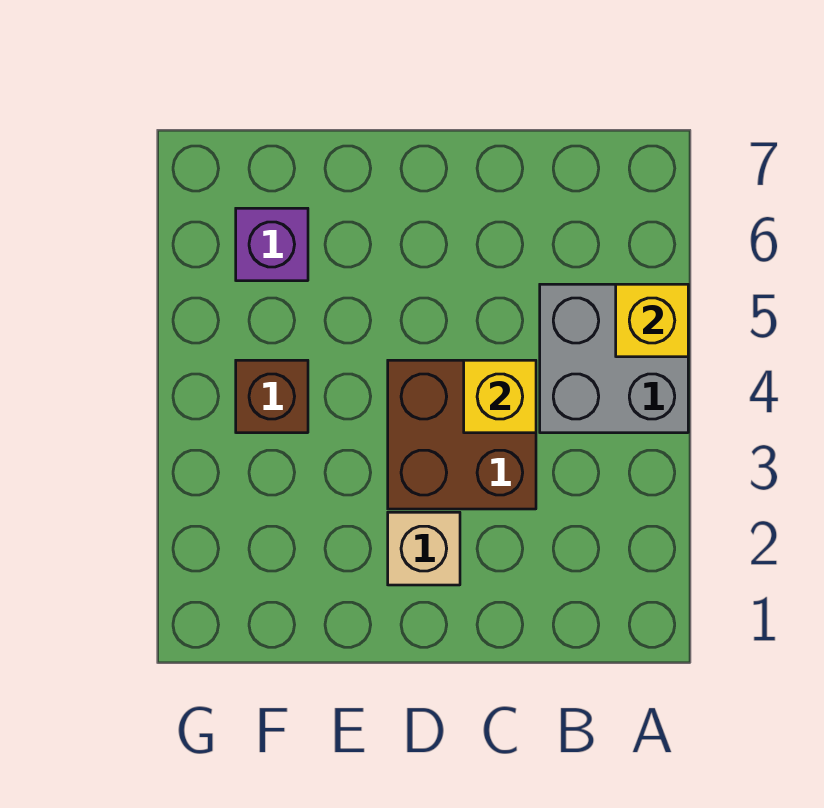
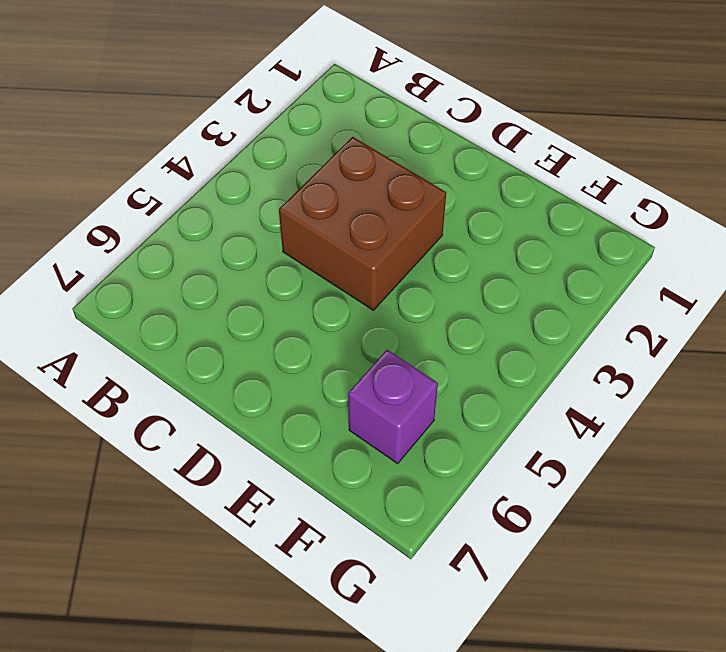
none -> grey brick A4:B5 level 1
none -> tan brick D2 level 1

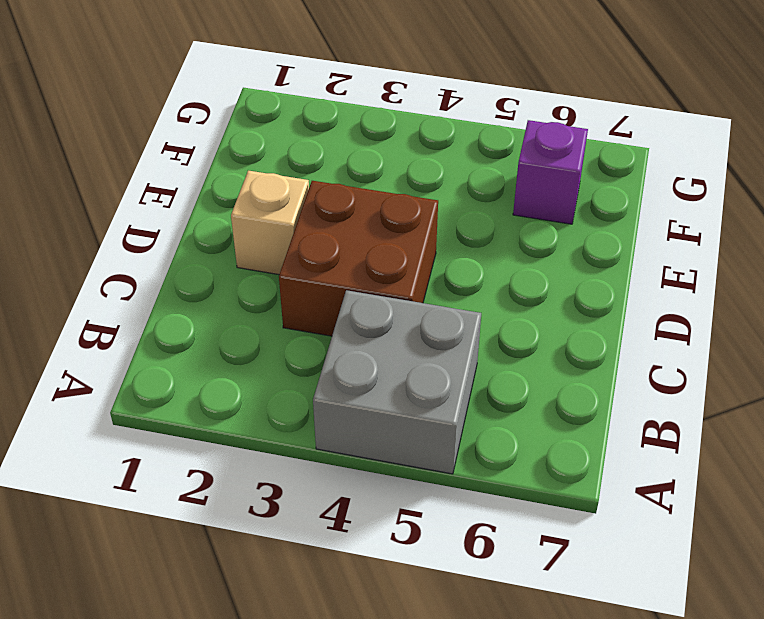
none -> brown brick F4 level 1
none -> yellow brick A5 level 2

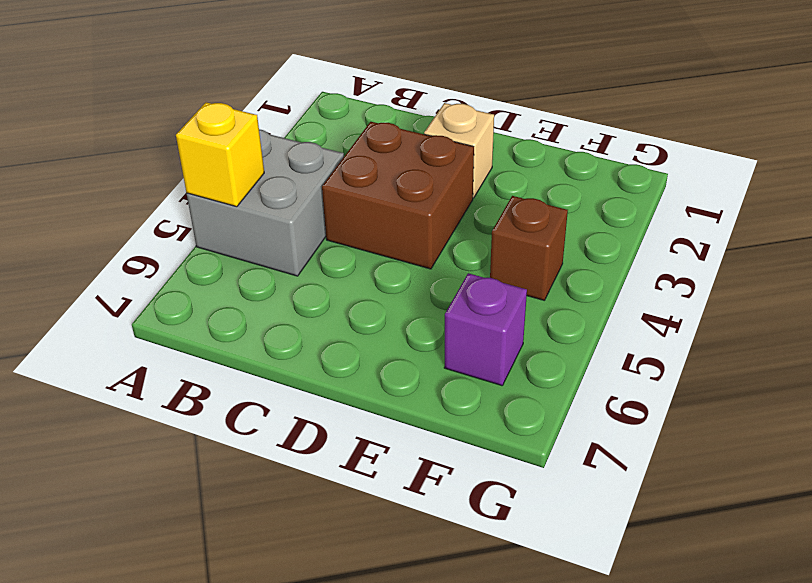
none -> yellow brick C4 level 2

